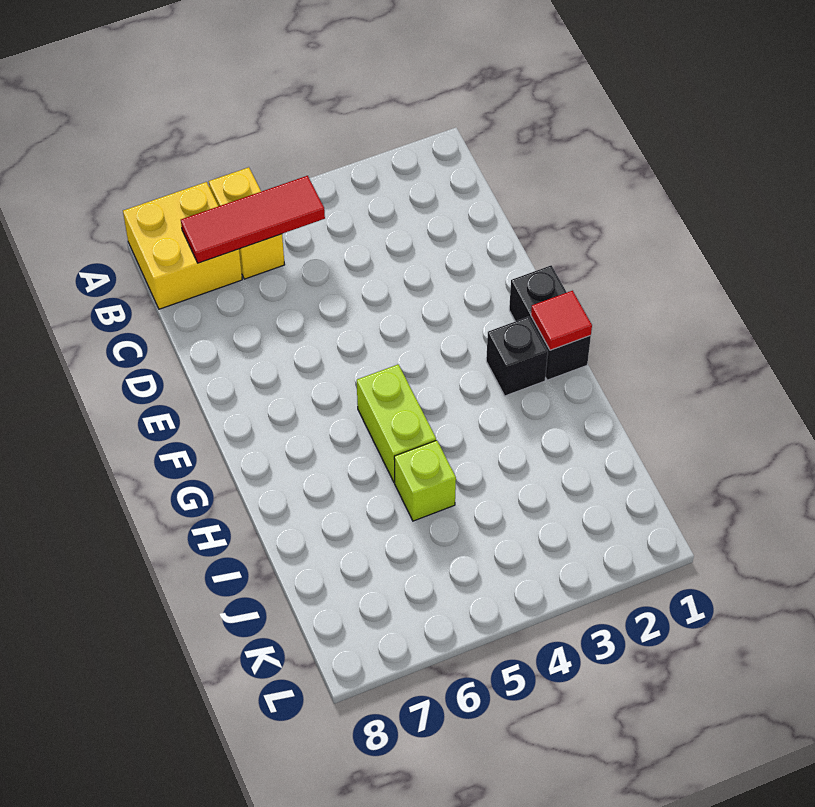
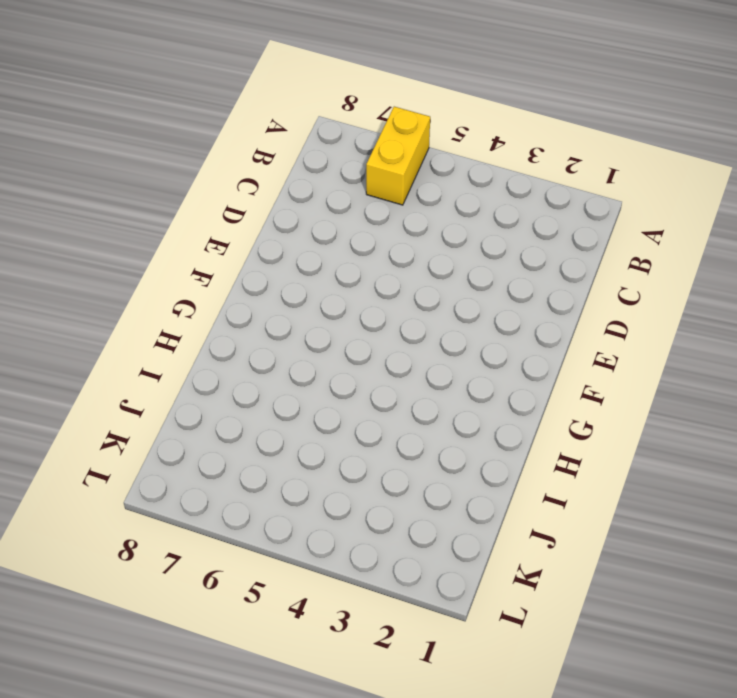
none -> yellow brick A7:B8 level 1
none -> black brick F1:G1 level 1

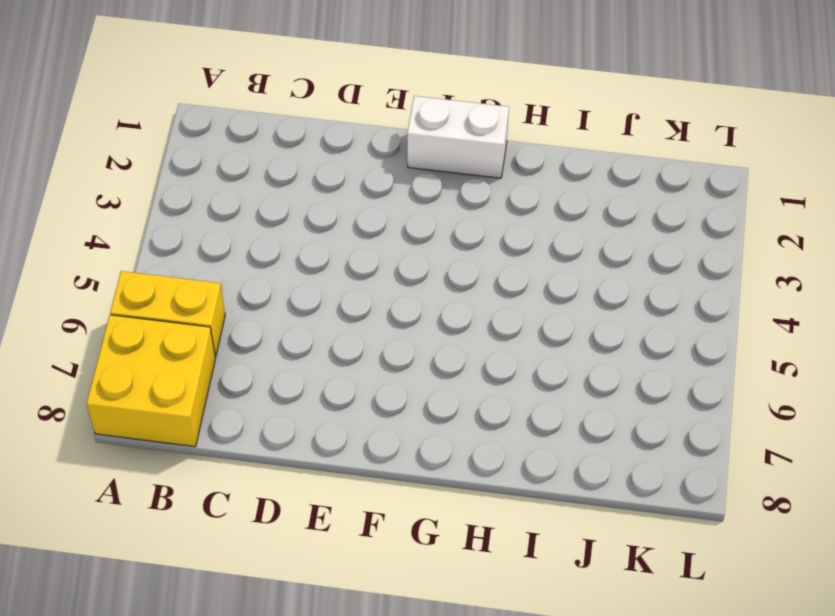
white brick F1:G1 level 1 -> black brick F1:G1 level 1
none -> black brick G2 level 1
none -> lime brick G5:H5 level 1

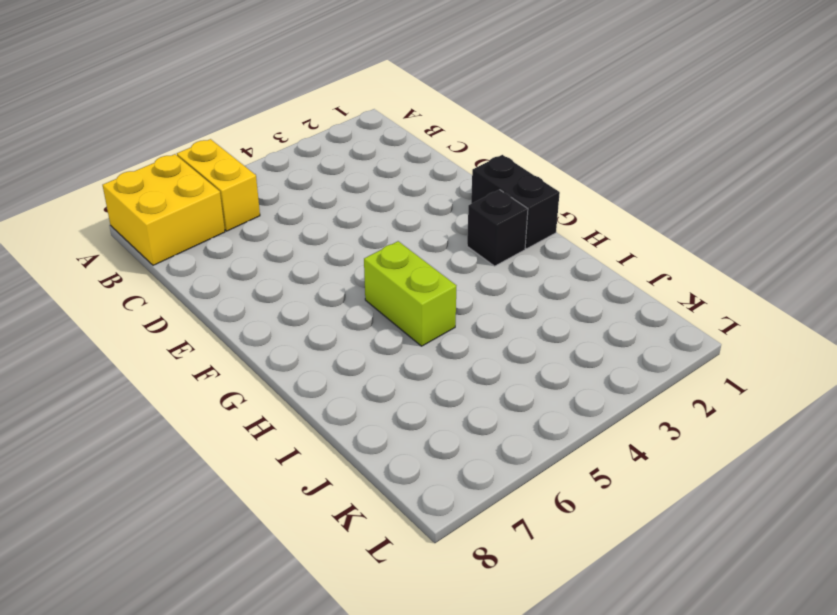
none -> lime brick I5 level 1
none -> red tile B5:B7 level 2

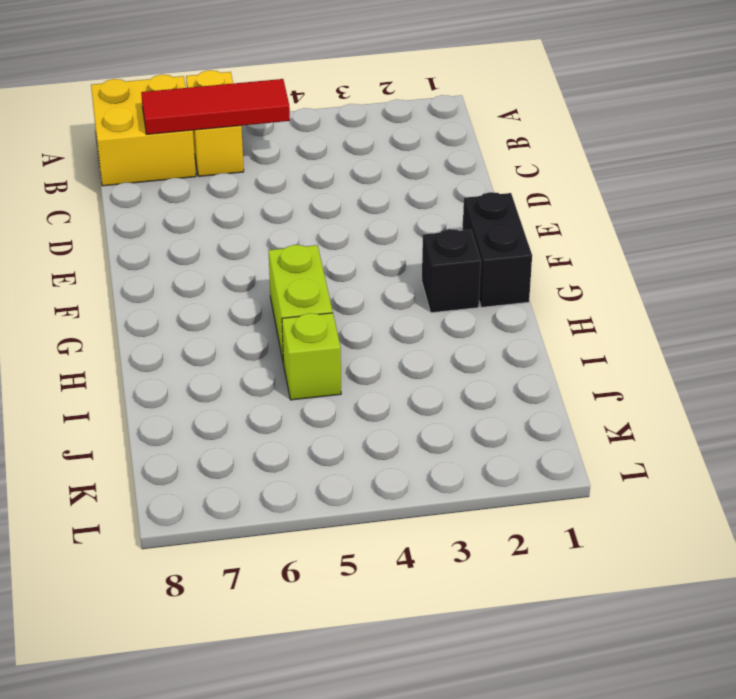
none -> red tile G1 level 2

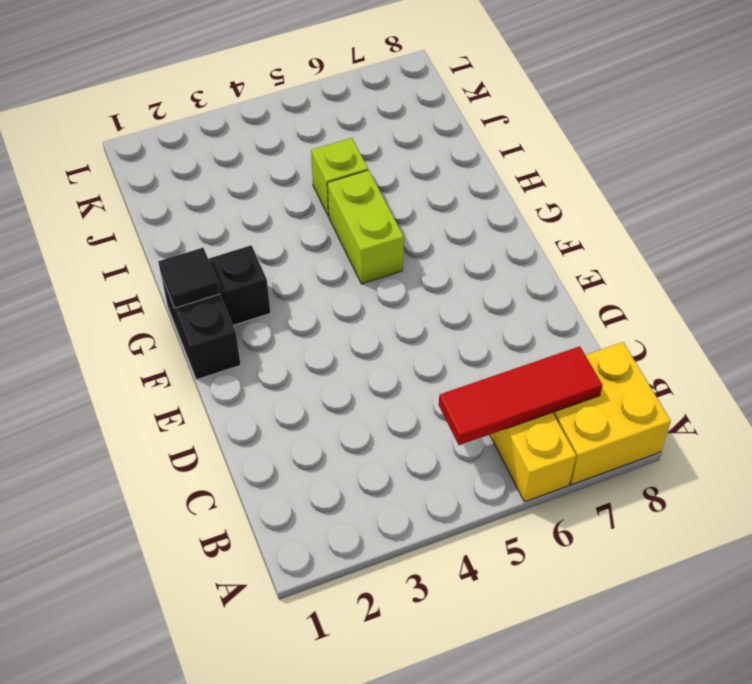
black tile G1 level 2 -> red tile G1 level 2

